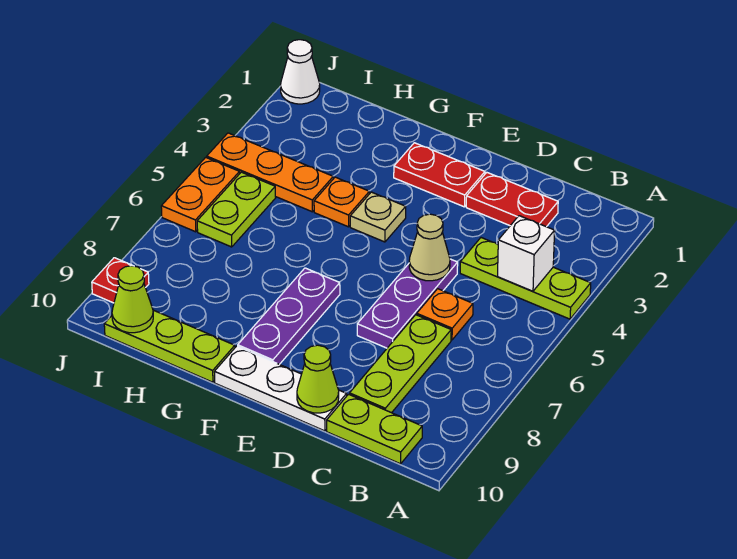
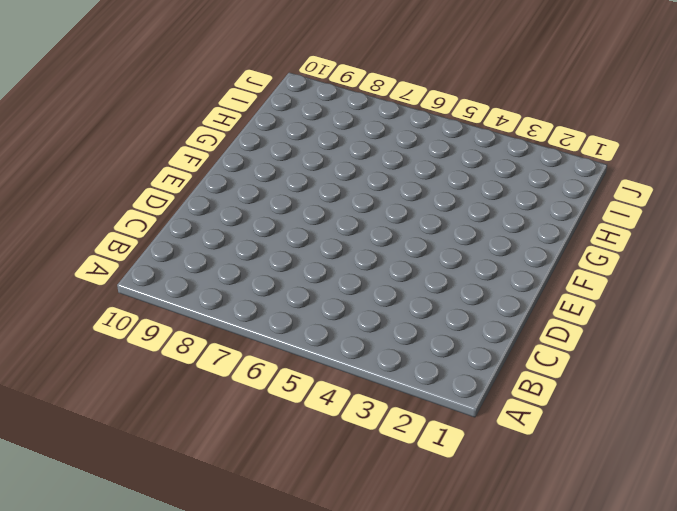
none -> lime plate A4:C4 level 1
none -> lime plate B10:C10 level 1
none -> red plate C2:D2 level 1

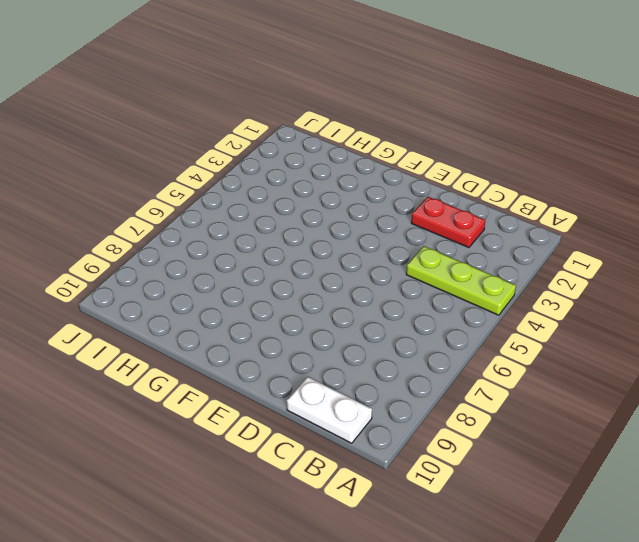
white plate B10:C10 level 1 -> lime plate B10:C10 level 1
none -> orange plate C6 level 1
none -> lime plate C7:C9 level 1
none -> purple plate D5:D7 level 1

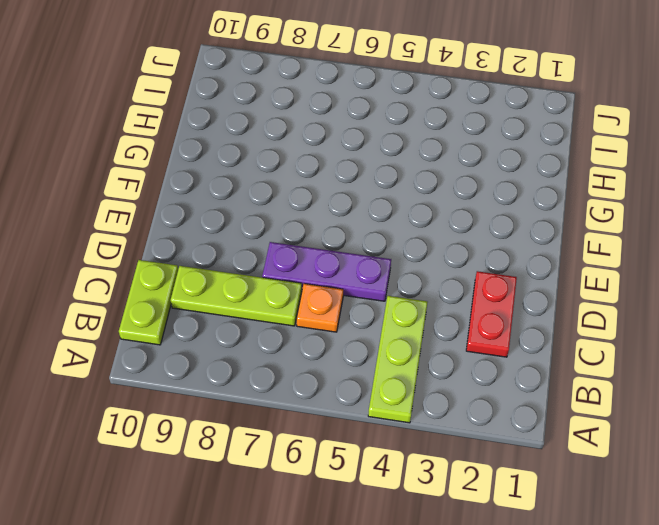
none -> white plate D10:F10 level 1
none -> red plate E2:F2 level 1
none -> tan plate F4 level 1

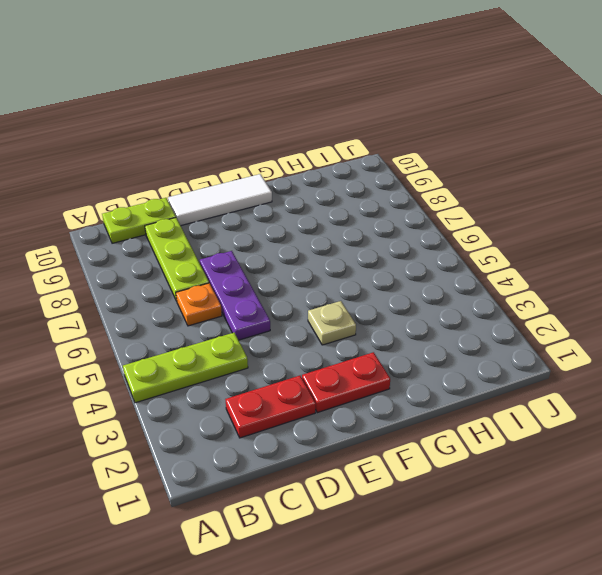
white tile D10:F10 level 1 -> white plate D10:F10 level 1
none -> purple plate F7:F9 level 1
none -> orange plate G4 level 1
none -> lime plate G10:I10 level 1

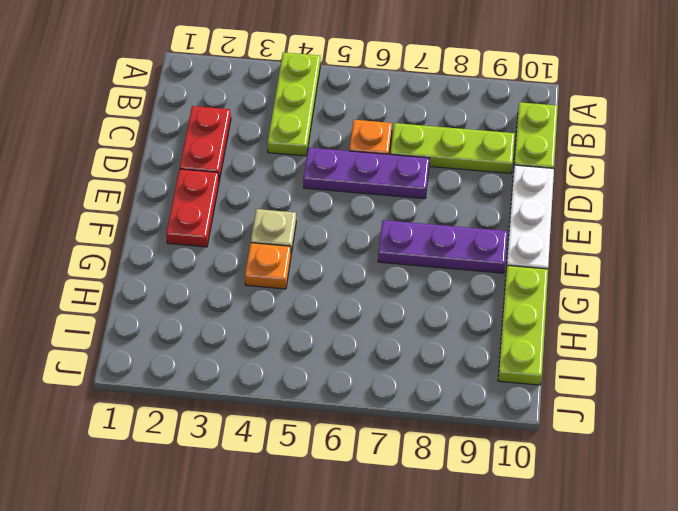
none -> orange plate H4:J4 level 1
none -> lime plate I5:I6 level 1
none -> white cone J1 level 1

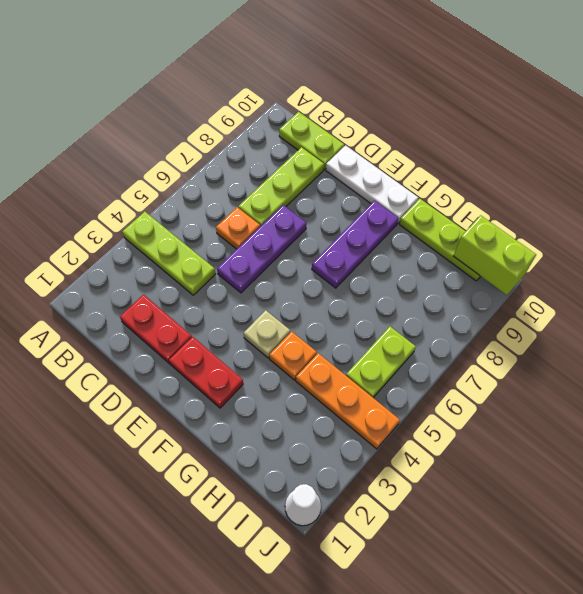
lime brick I10:J10 level 2 -> lime cone I10 level 2
none -> orange plate J5:J6 level 1
none -> red plate J9 level 1
none -> white brick B4 level 2

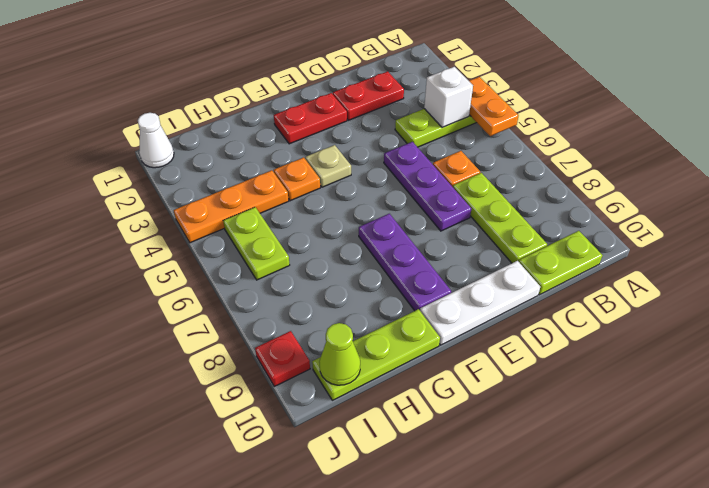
orange plate A4:A5 level 2 -> orange plate J5:J6 level 1
none -> tan cone D5 level 2
none -> lime cone D10 level 2

